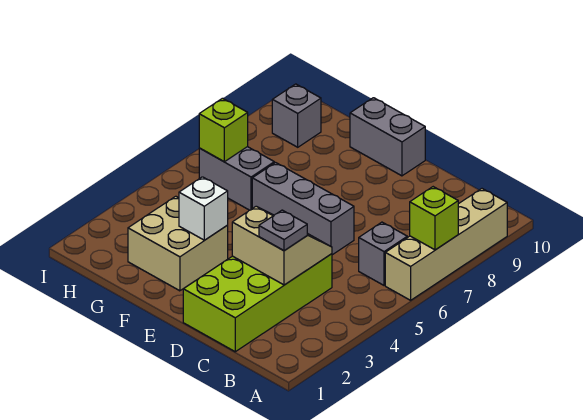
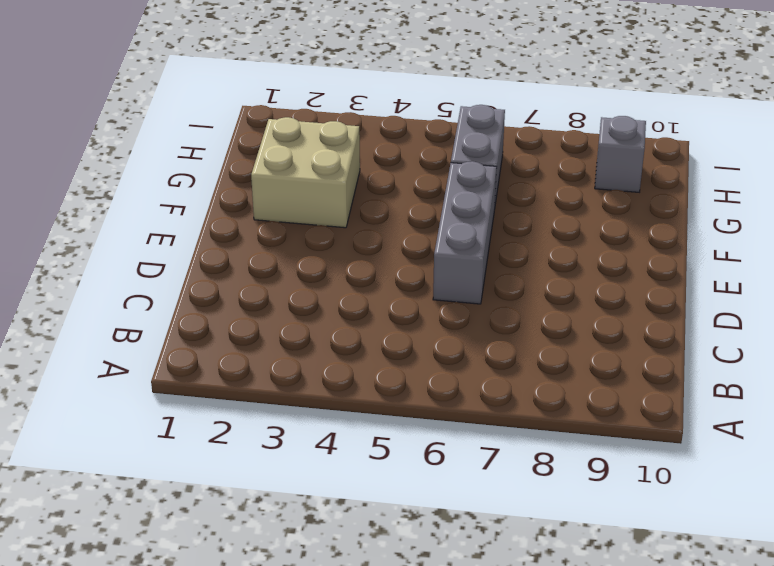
none -> tan brick A6:A9 level 1
none -> grey brick B6 level 1
none -> lime brick C1:D4 level 1

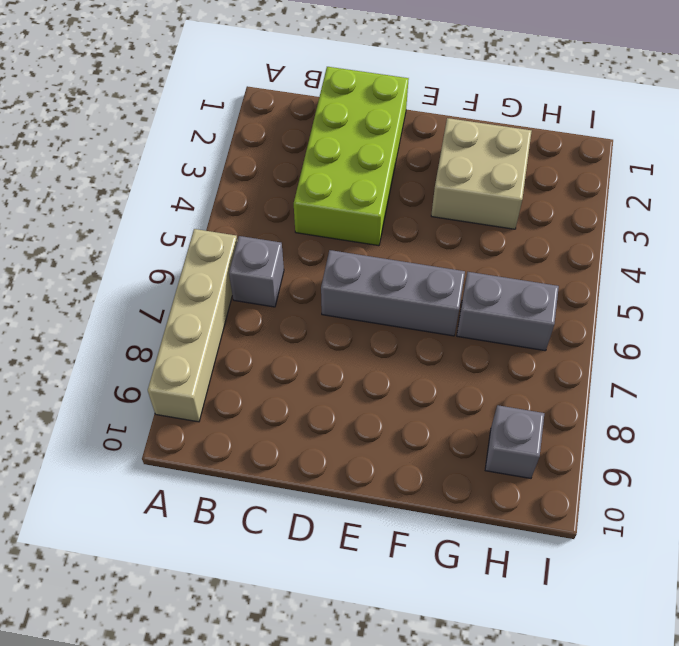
none -> grey brick E10:F10 level 1
none -> lime brick A7 level 2
none -> tan slope C3:D4 level 2 top 3

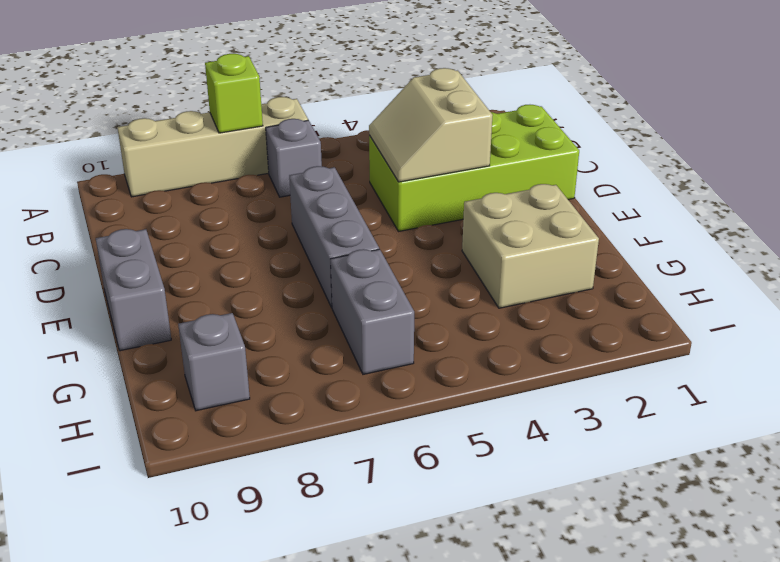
none -> white brick F3 level 2
none -> lime brick H6 level 2
none -> grey plate C3 level 3

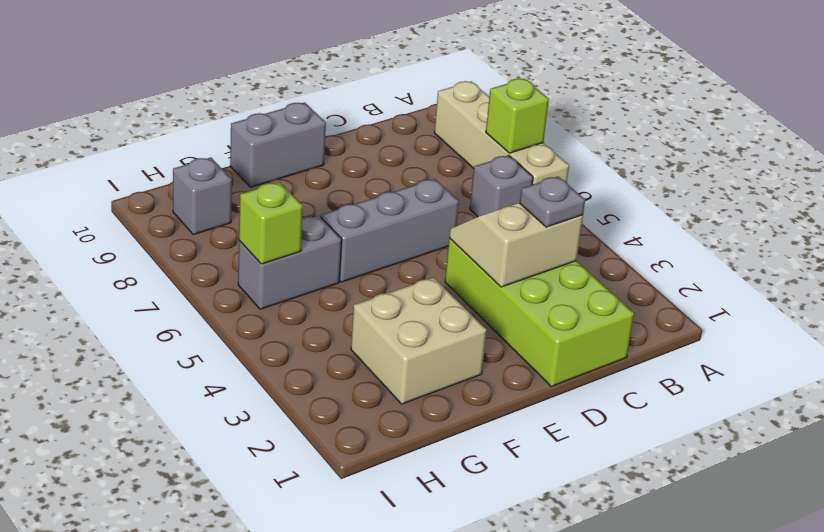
none -> white brick F3 level 2

